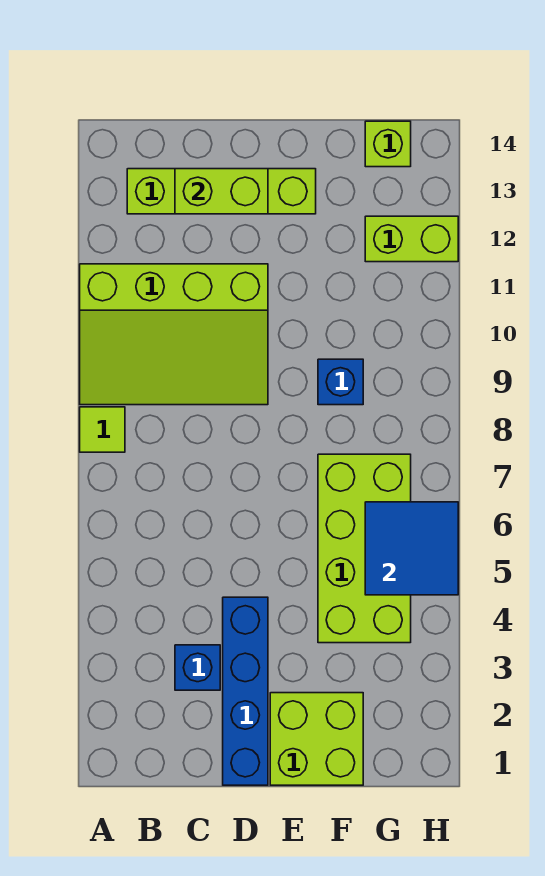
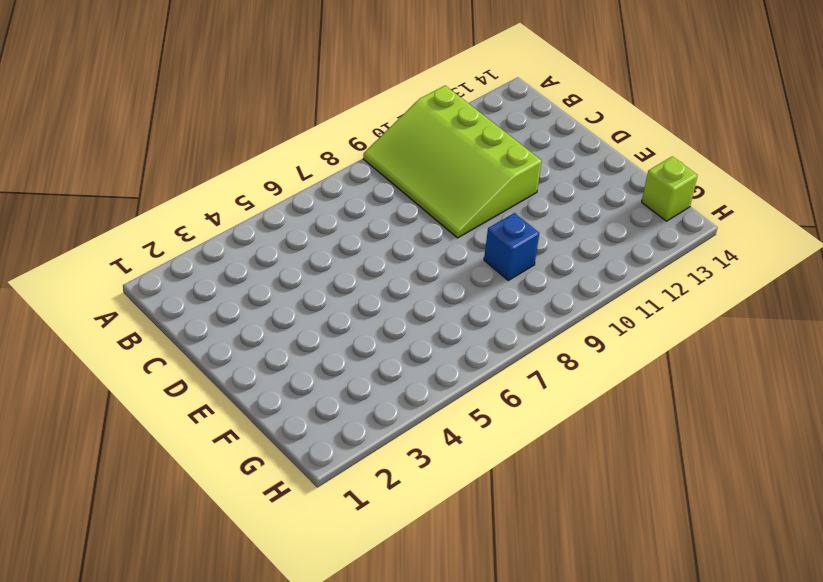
none -> lime tile A8 level 1
none -> lime brick B13:E13 level 1
none -> blue brick C3 level 1

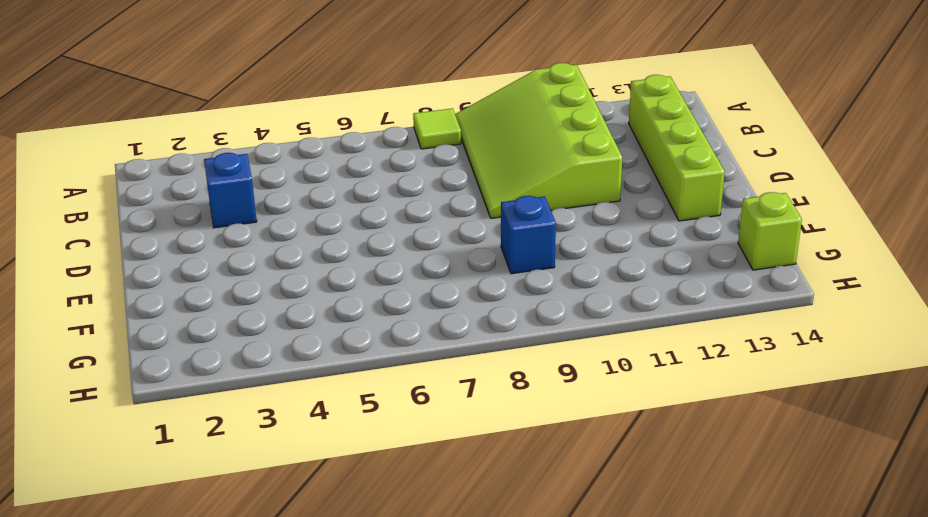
none -> blue brick D1:D4 level 1
none -> lime brick E1:F2 level 1
none -> lime brick F4:G7 level 1

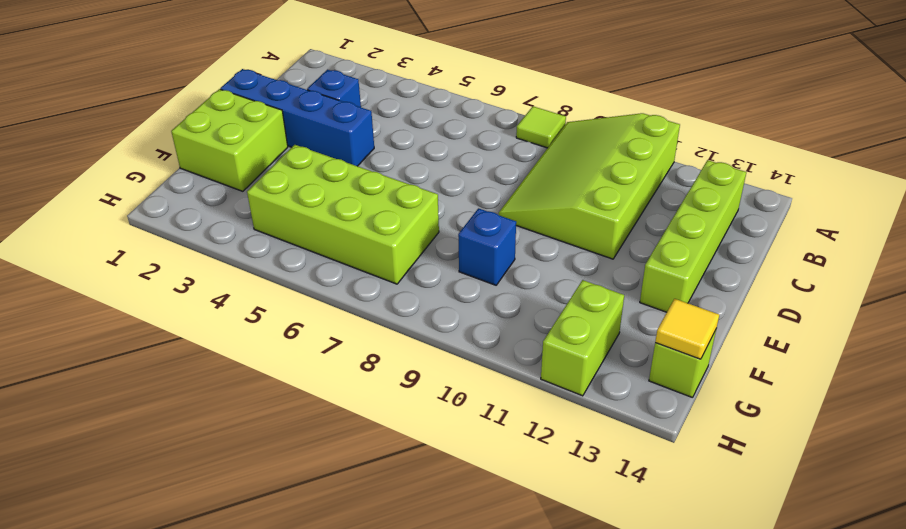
yellow tile G14 level 2 -> none
none -> lime brick C13:D13 level 2
none -> blue tile G5:H6 level 2

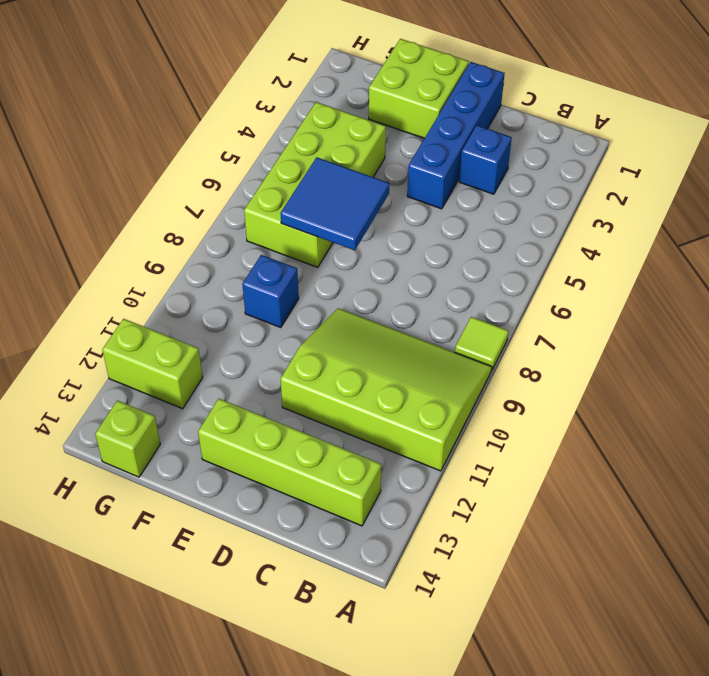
blue tile E6:F7 level 2 -> blue tile G5:H6 level 2
none -> lime brick C13:D13 level 2

